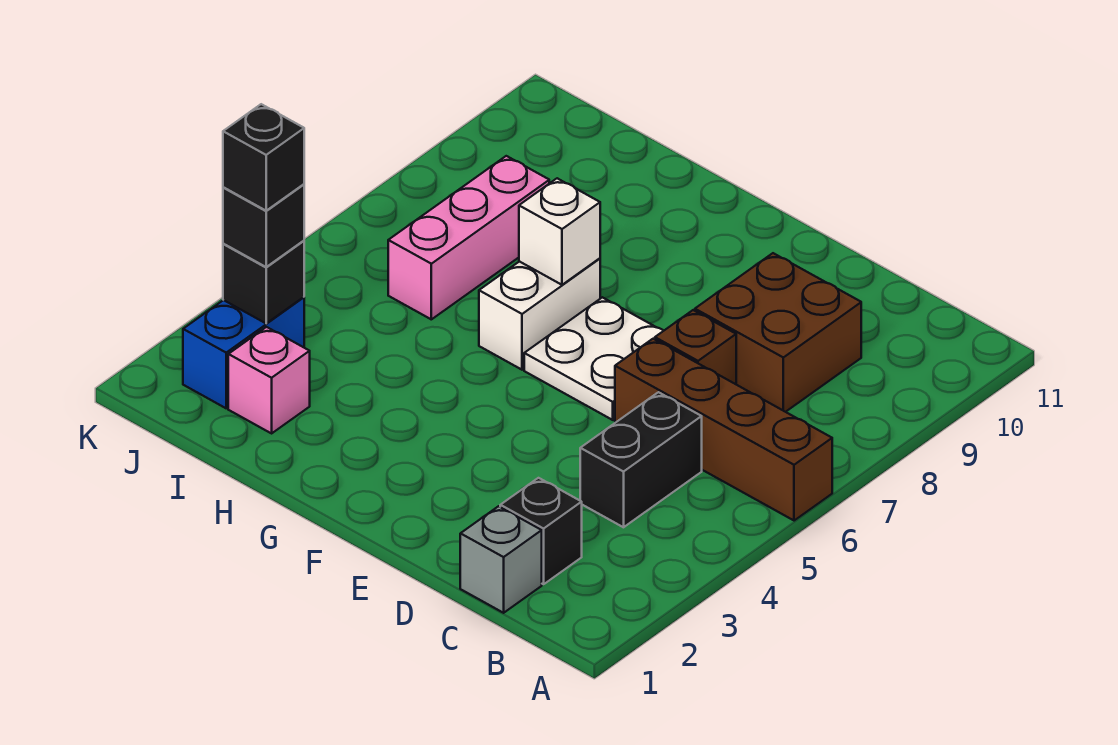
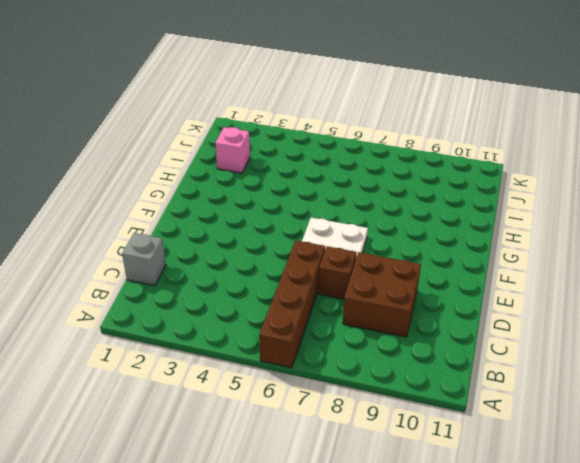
none -> black brick C2 level 1
none -> black brick C4:C5 level 1
none -> white brick G6:G7 level 1

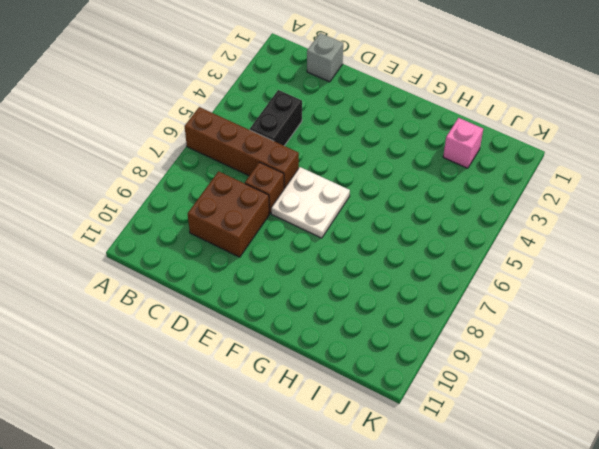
none -> black brick C2 level 1
none -> white brick G6:G7 level 1
none -> pink brick I6:I8 level 1

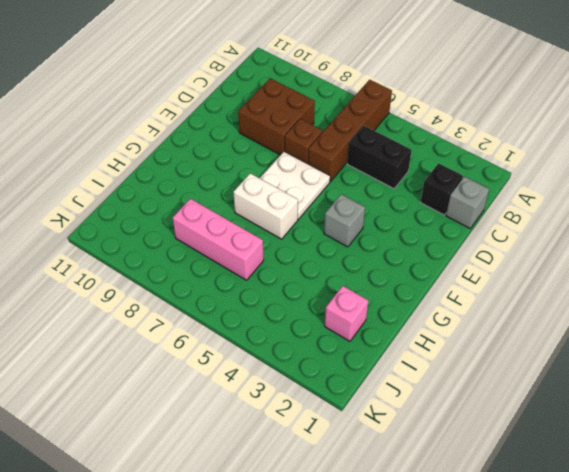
grey brick F4 level 1 -> none
none -> blue brick J2:J3 level 1
none -> white brick G7 level 2
none -> black brick J3 level 2

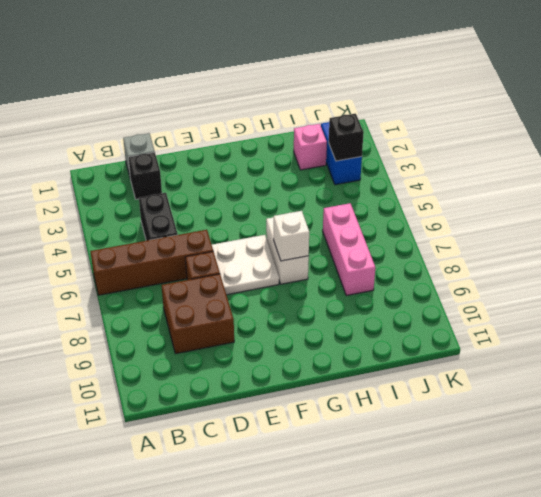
none -> black brick J3 level 3
none -> black brick J3 level 4

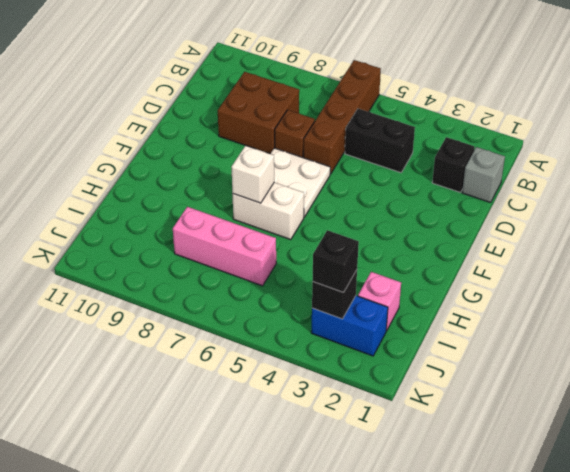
none -> black brick J3 level 4

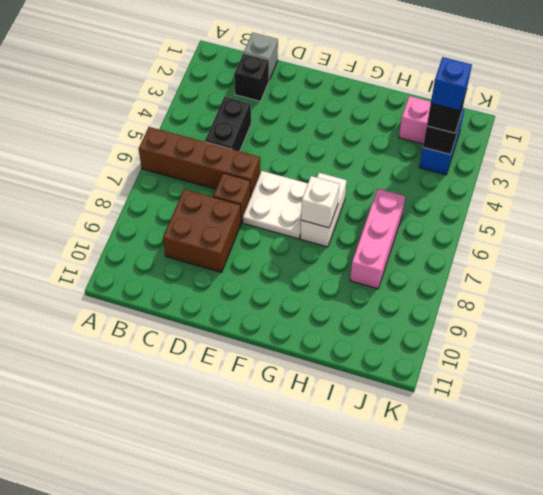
blue brick J3 level 4 -> black brick J3 level 4

